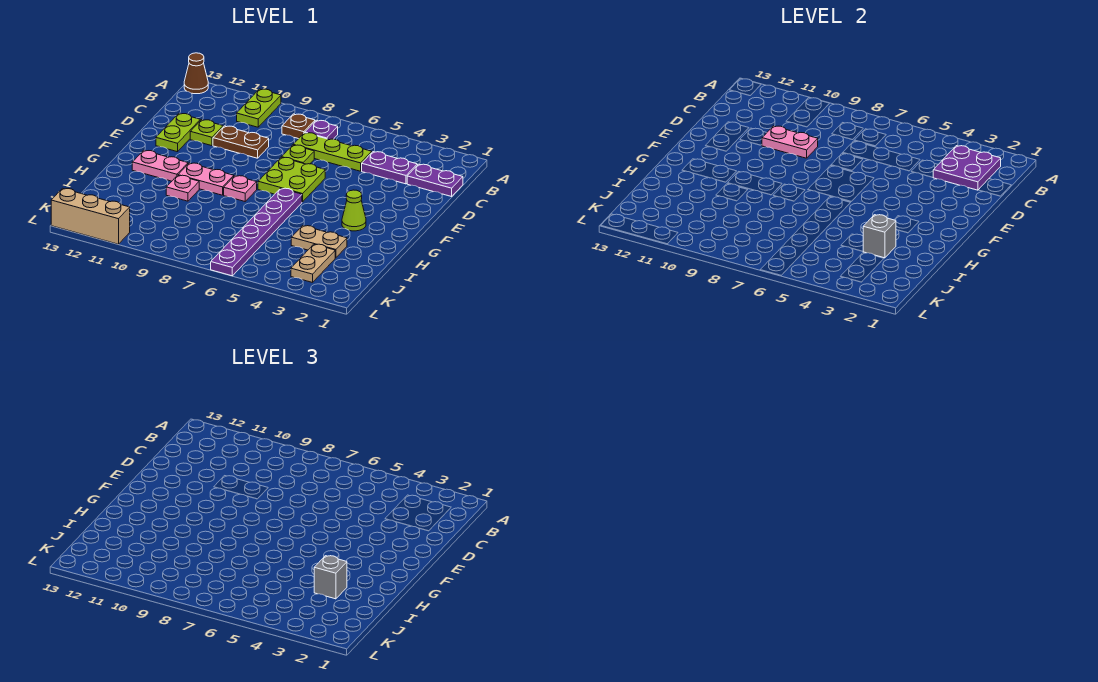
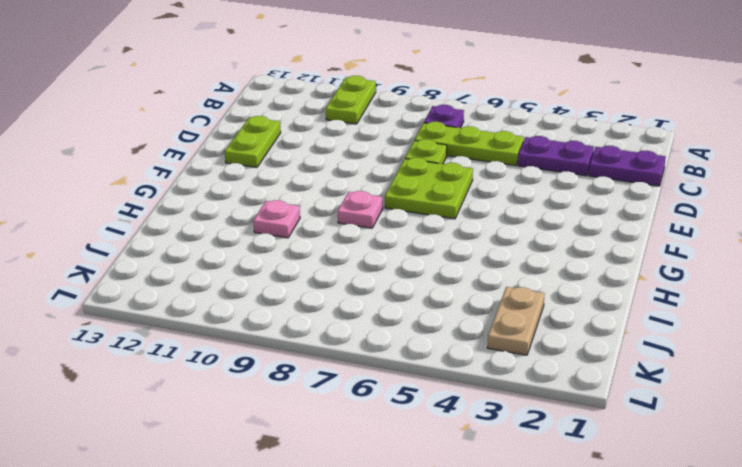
none -> brown cone A13 level 1
none -> brown plate B8 level 1
none -> brown plate D9:D10 level 1

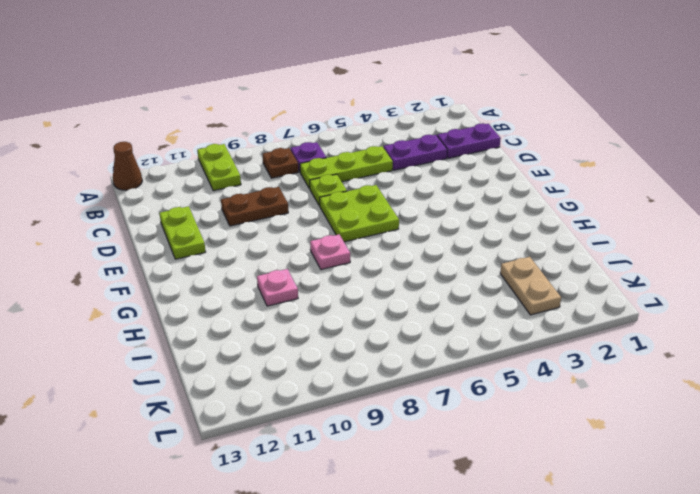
none -> lime plate D11 level 1
none -> lime cone G3 level 1
none -> purple plate G6:L6 level 1

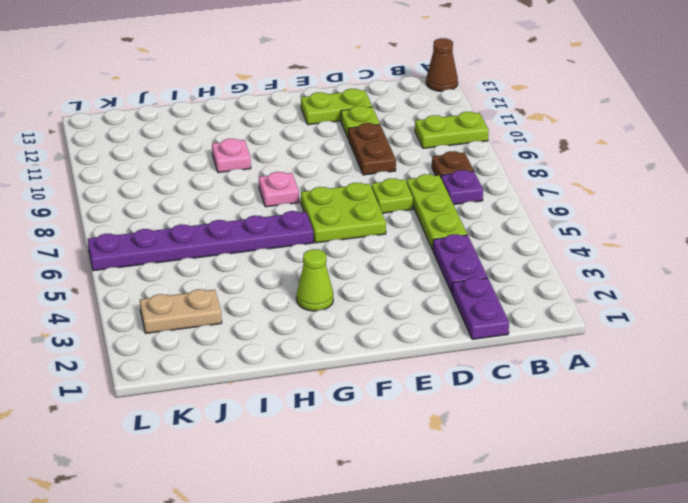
none -> pink plate G9:G10 level 1
none -> pink plate G11:G12 level 1
none -> tan plate I3:I4 level 1

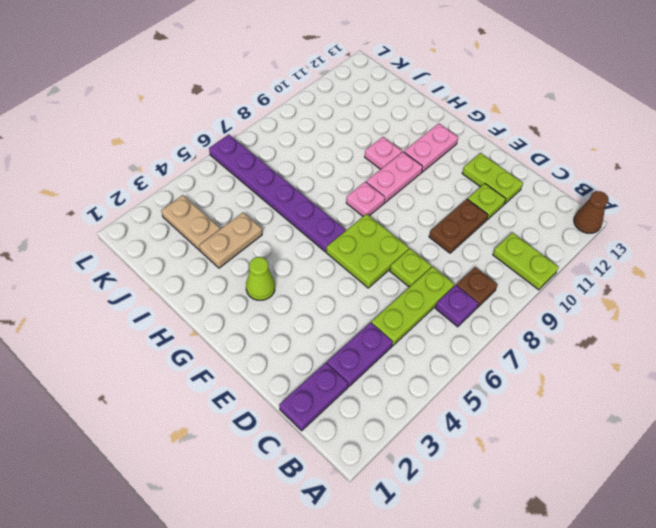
none -> tan brick L11:L13 level 1
none -> purple plate B2:C3 level 2
none -> pink plate D9:D10 level 2

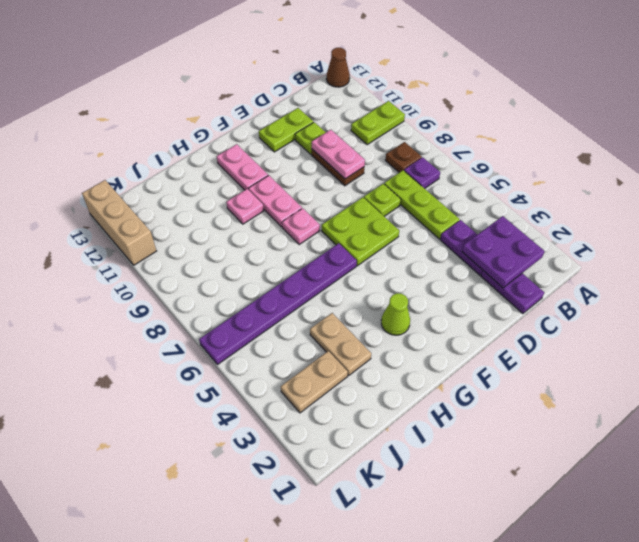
none -> grey brick I3 level 2
none -> grey brick I3 level 3

